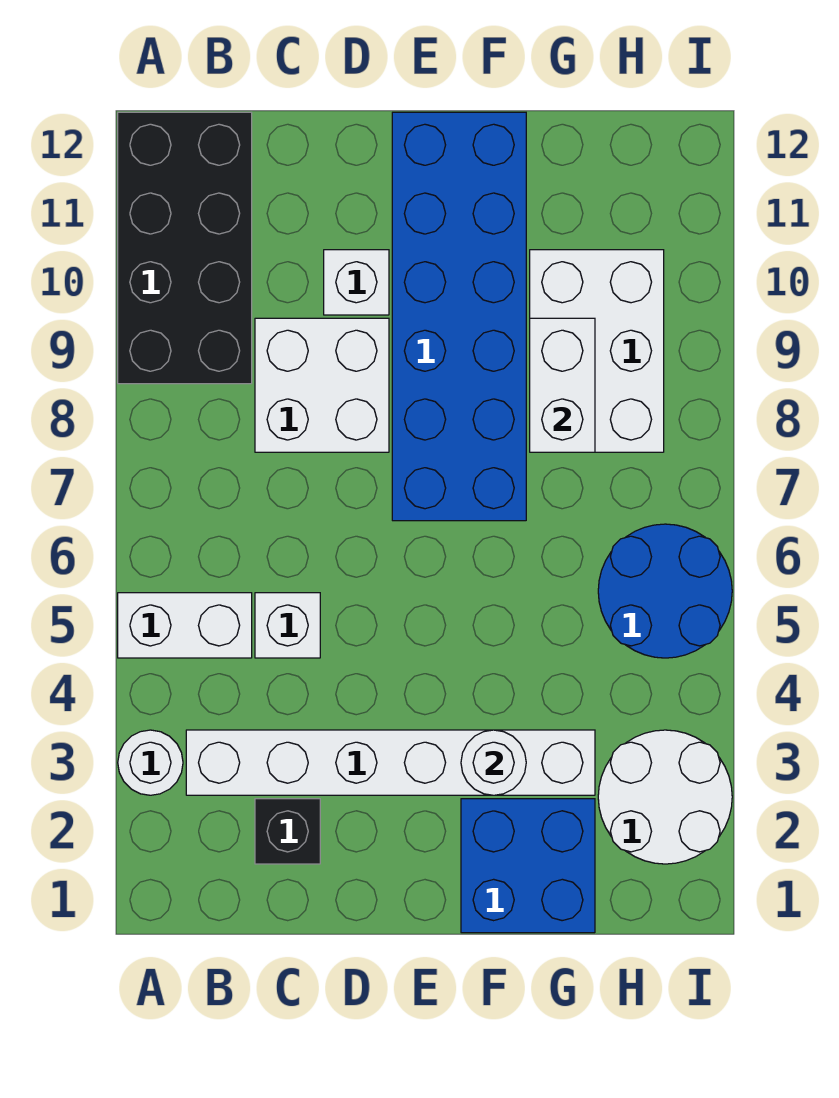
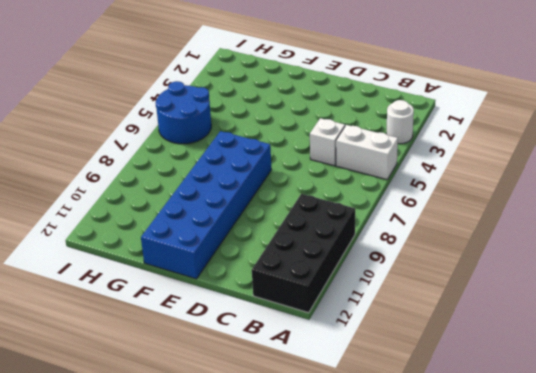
none -> white brick B3:G3 level 1
none -> black brick C2 level 1
none -> white brick C8:D9 level 1

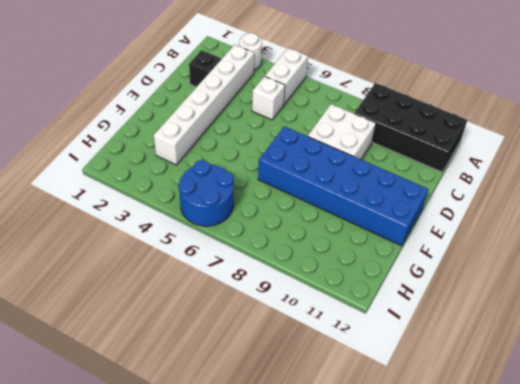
none -> white brick D10 level 1
none -> blue brick F1:G2 level 1
none -> white brick G8:H10 level 1

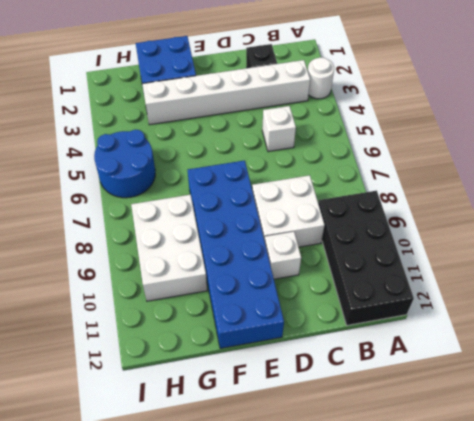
none -> white brick A5:B5 level 1
none -> white round brick H2:I3 level 1
none -> white round brick F3 level 2

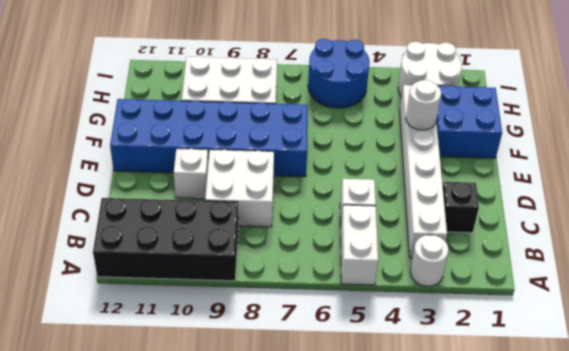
none -> white brick G8:G9 level 2

